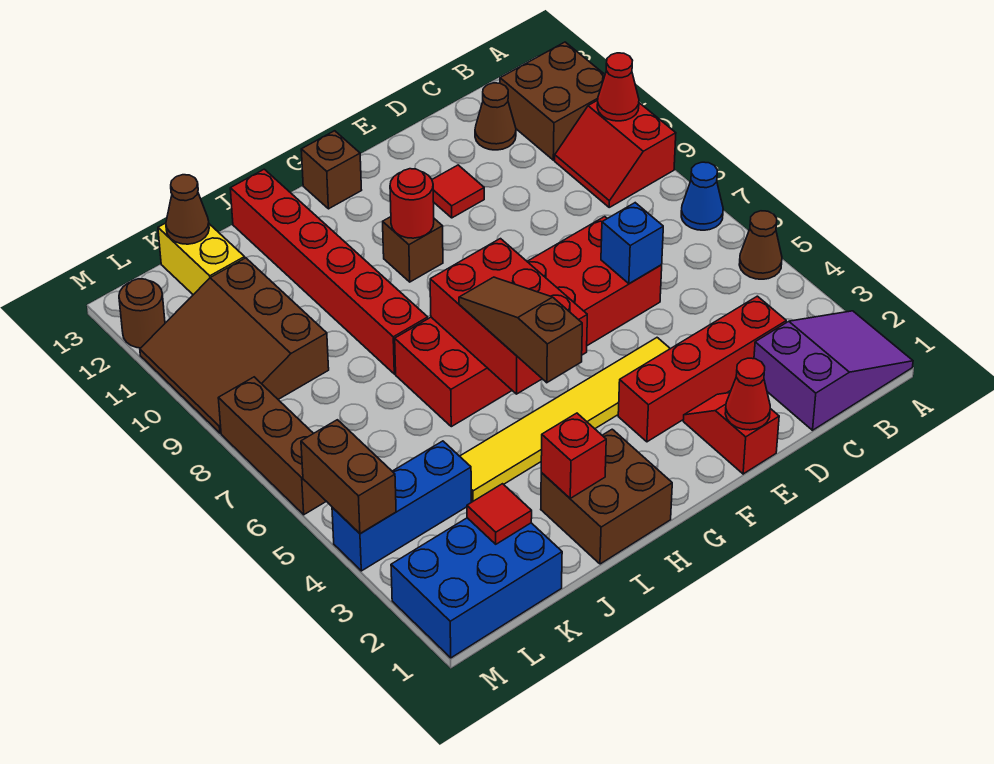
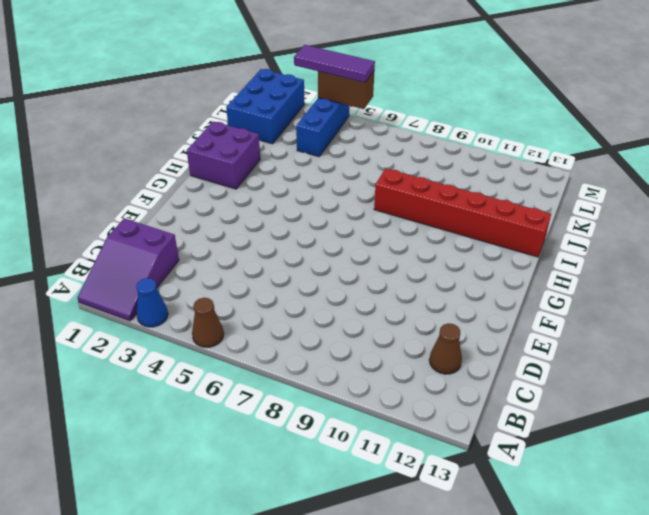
blue cone A3 level 1 -> blue cone A7 level 1
purple brick H1:I2 level 1 -> brown brick H1:I2 level 1
purple tile M3:M5 level 3 -> none
none -> red slope A9:B10 level 1 top A
none -> brown brick A11:B12 level 1
none -> red brick C3:F3 level 1
none -> red brick D6:I7 level 1

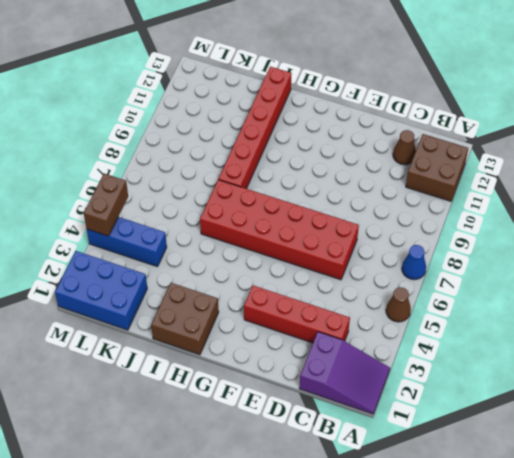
none -> red slope A9:B10 level 1 top A
none -> red slope E1:E2 level 1 top 1
none -> yellow tile E4:J4 level 1
none -> red tile E11 level 1

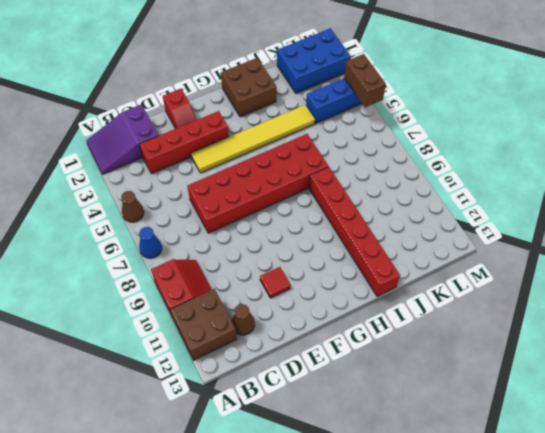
none -> brown brick G10 level 1
none -> brown brick G13 level 1
none -> brown slope K9:M11 level 1 top K
none -> yellow brick K12:K13 level 1

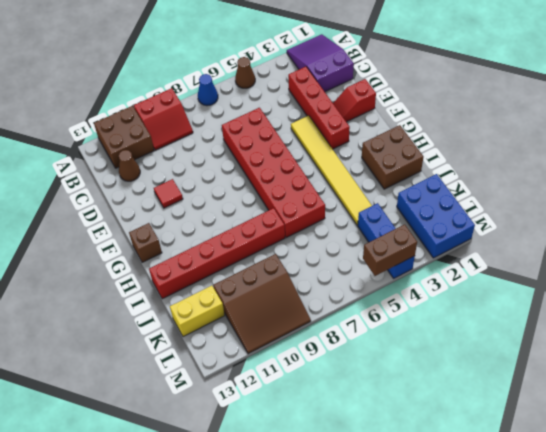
none -> brown brick G10 level 1
none -> brown brick M6:M8 level 1
none -> brown round brick M12 level 1
none -> red cone A10 level 2

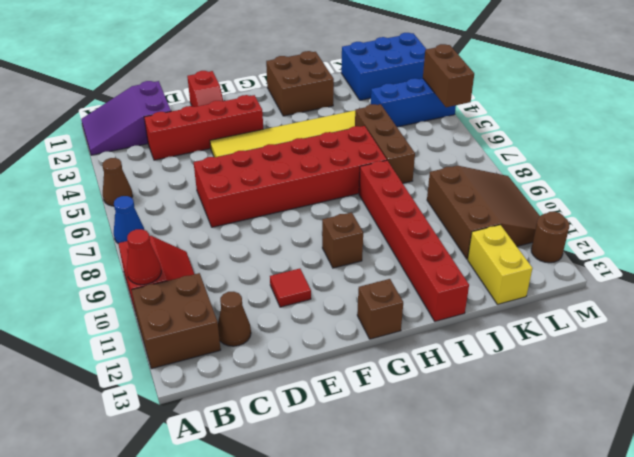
brown brick J5:J7 level 1 -> brown brick M6:M8 level 1
none -> blue brick D6 level 2
none -> red cone E1 level 2
none -> red brick G5:H7 level 2
none -> red round brick G10 level 2

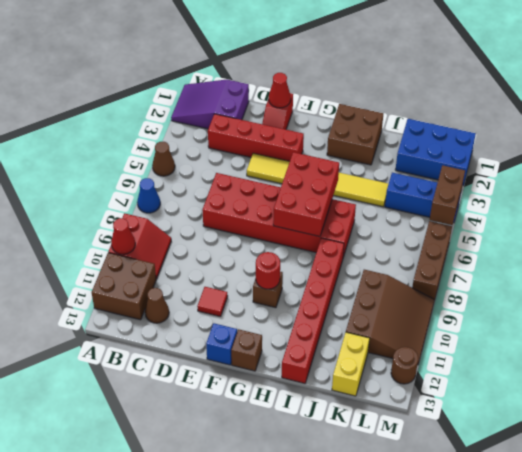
blue brick F13 level 1 -> blue brick D6 level 2
none -> red brick I2 level 2
none -> red tile K2 level 2
none -> brown cone K13 level 2
none -> brown slope H4:H6 level 3 top 4

